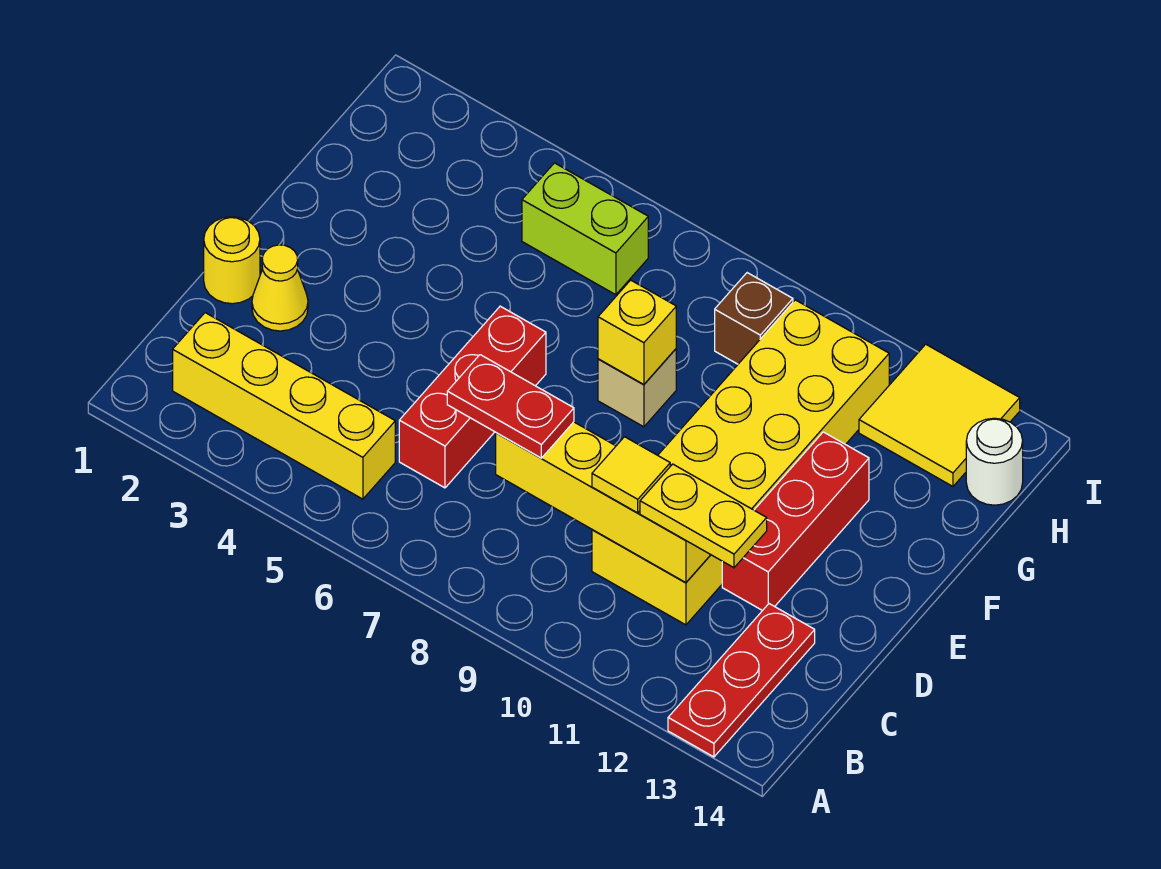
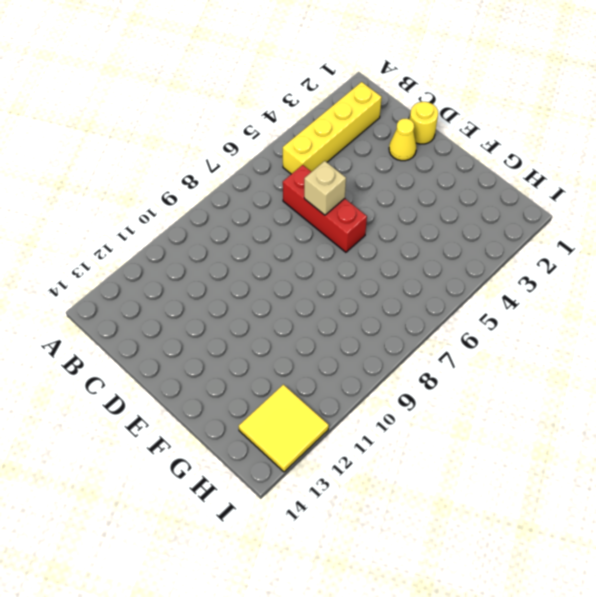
tan brick D6 level 2 -> tan brick F8 level 1
none -> red plate A13:C13 level 1
none -> yellow brick C10:H11 level 1
none -> red brick D12:F12 level 1

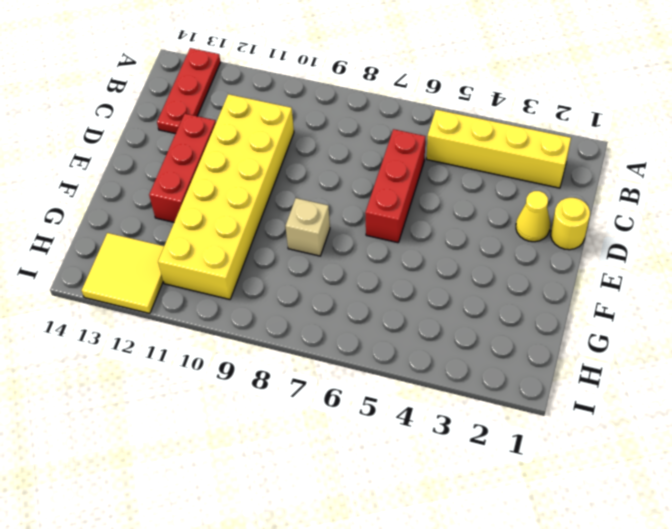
none -> lime brick H5:H6 level 1
none -> brown brick H9 level 1
none -> white round brick H14 level 1

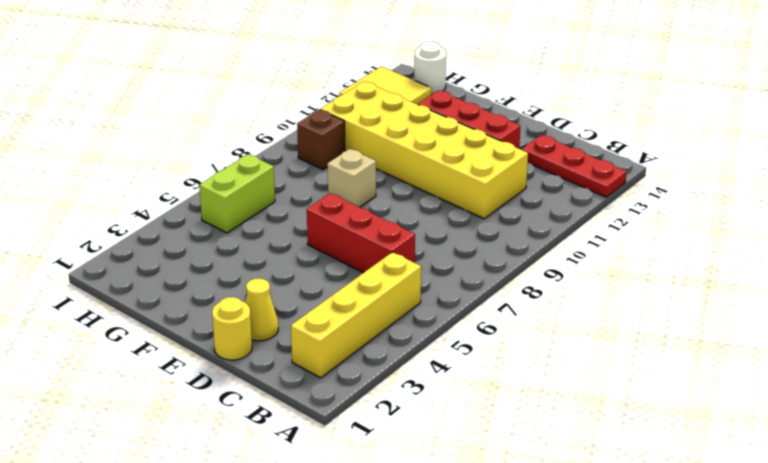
none -> yellow brick C8:C11 level 2
none -> yellow brick F8 level 2
none -> red plate C7:C8 level 3

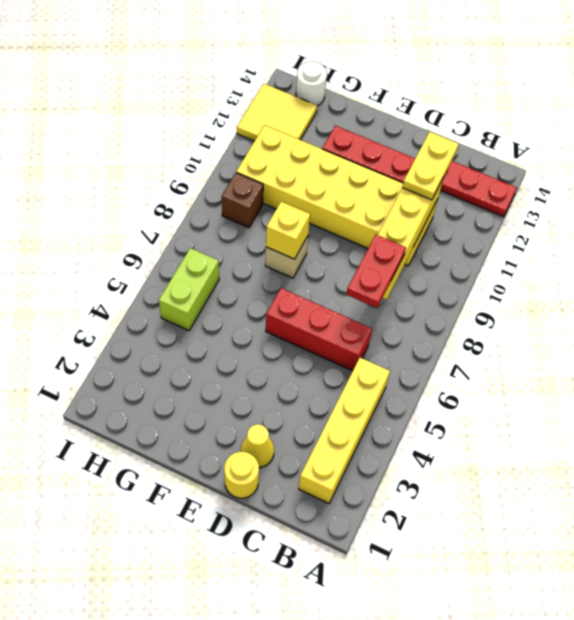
none -> yellow tile C10 level 3

